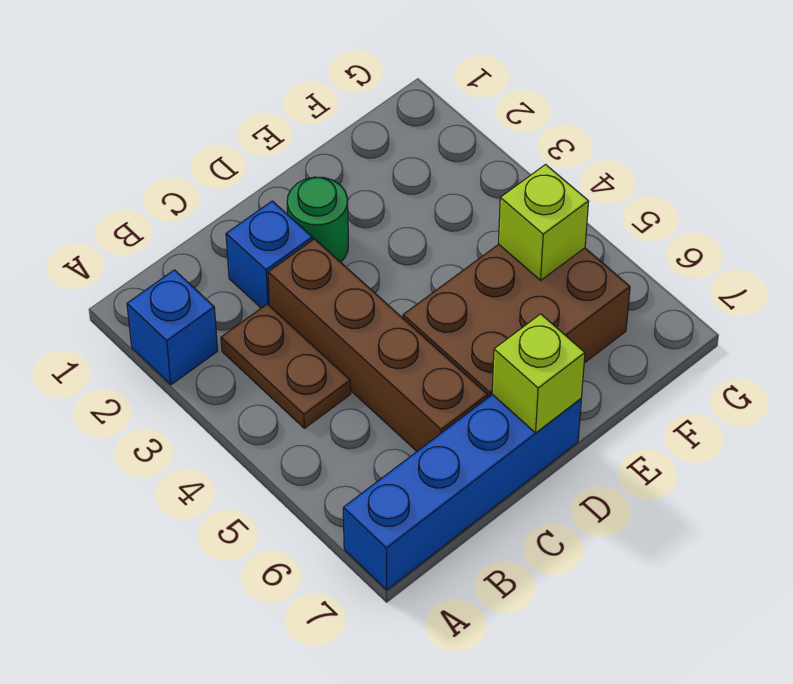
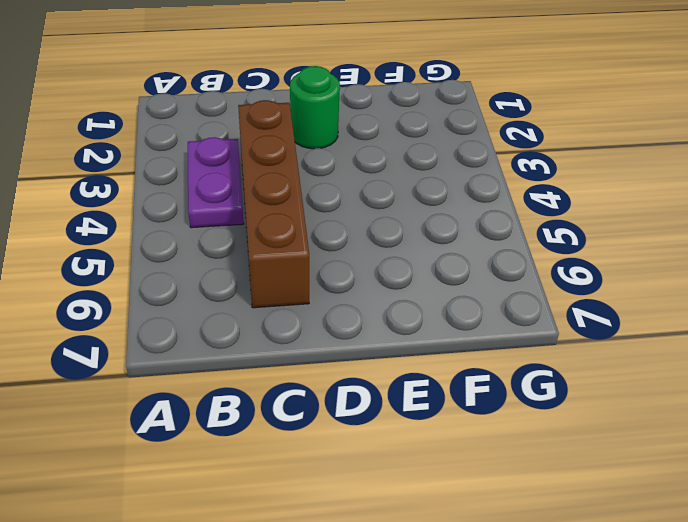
purple plate B3:B4 level 1 -> brown plate B3:B4 level 1
none -> blue brick A2 level 1
none -> blue brick A7:D7 level 1

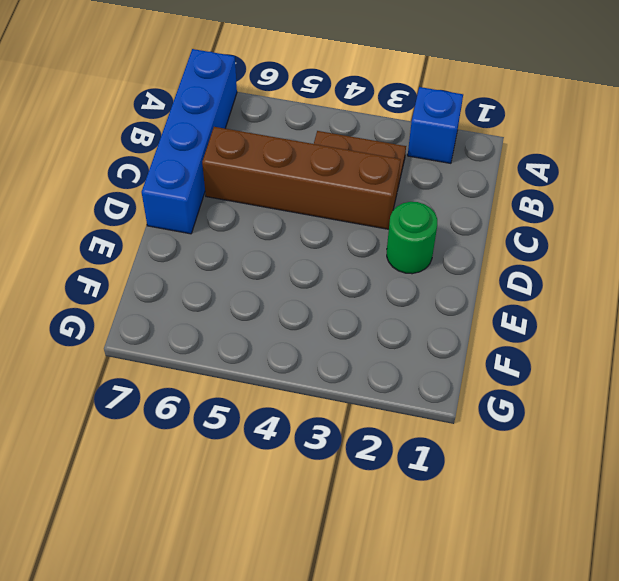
none -> blue brick C2 level 1
none -> brown brick D5:F6 level 1

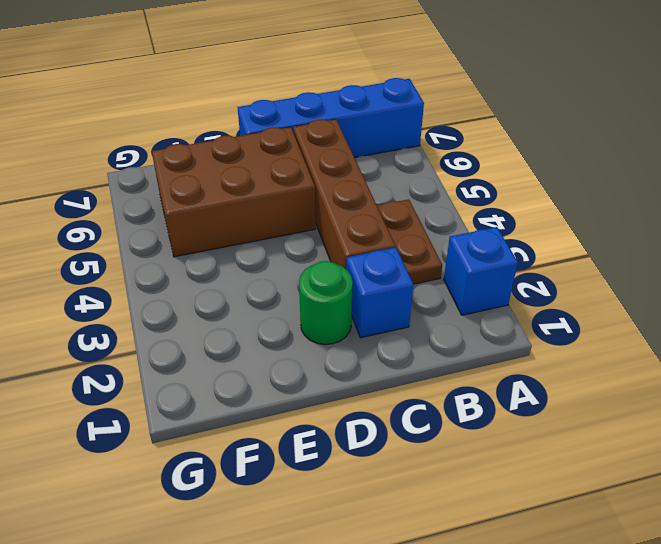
none -> lime brick D7 level 2
none -> lime brick F5 level 2

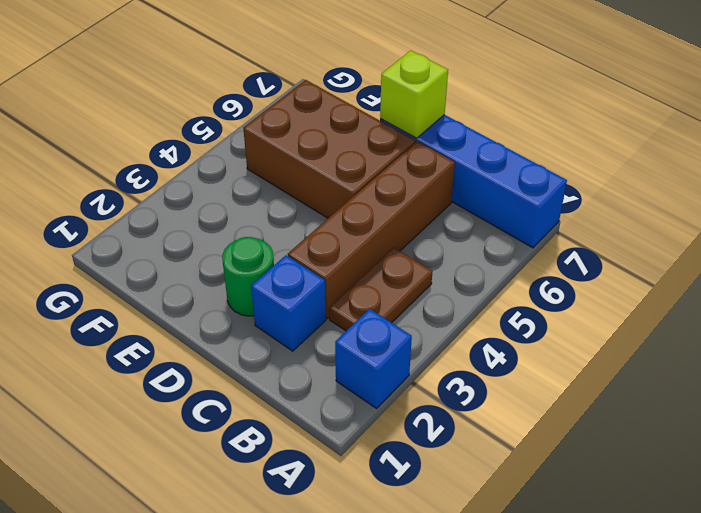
none -> lime brick F5 level 2

